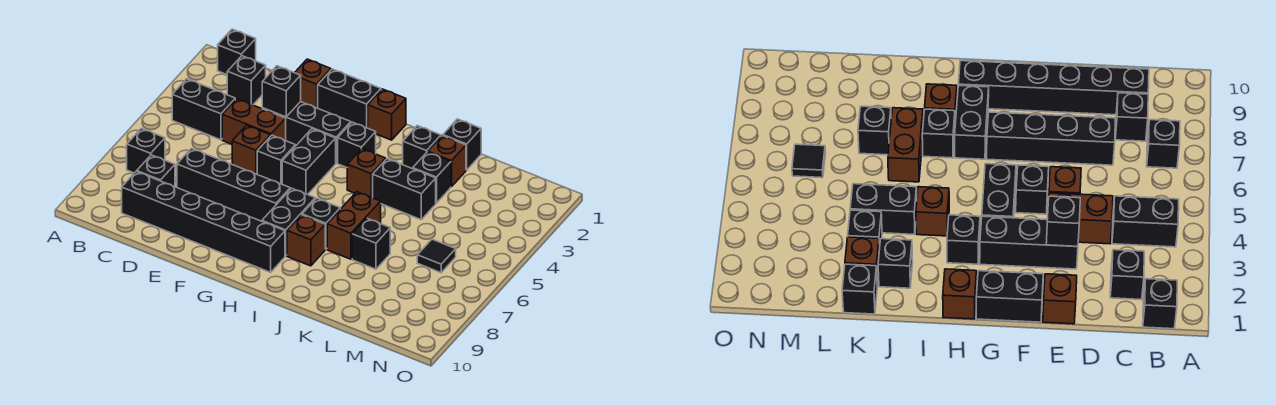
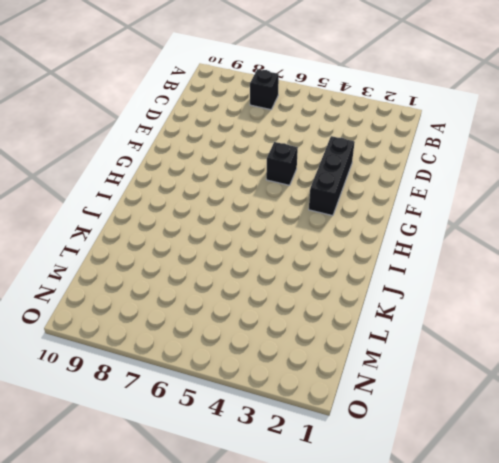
none -> black brick B1 level 1
none -> black brick B4:C4 level 1
none -> black brick C2 level 1

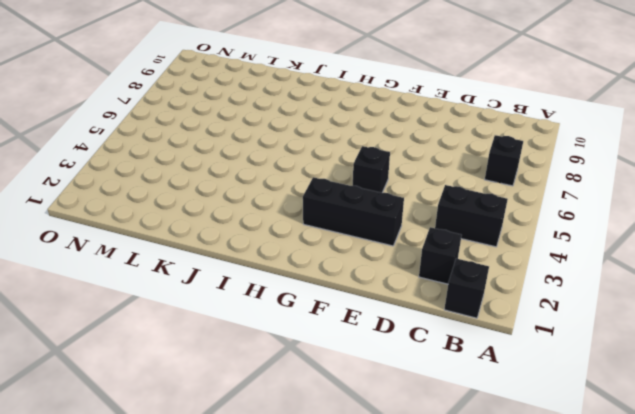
none -> black brick C8 level 1
none -> black brick C9:H9 level 1
none -> brown brick D4:E4 level 1

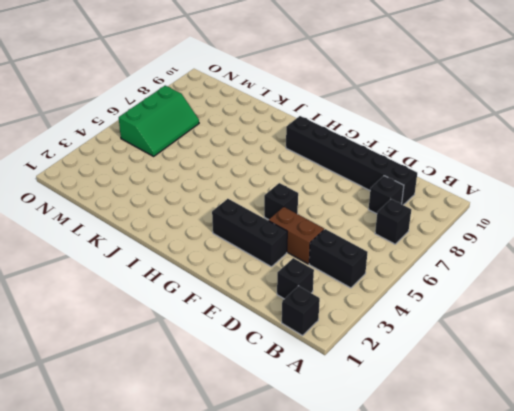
green slope M5:N7 level 1 top N -> black tile M6 level 1
none -> black brick D7:G7 level 1
none -> brown brick E1 level 1
none -> brown brick E5 level 1

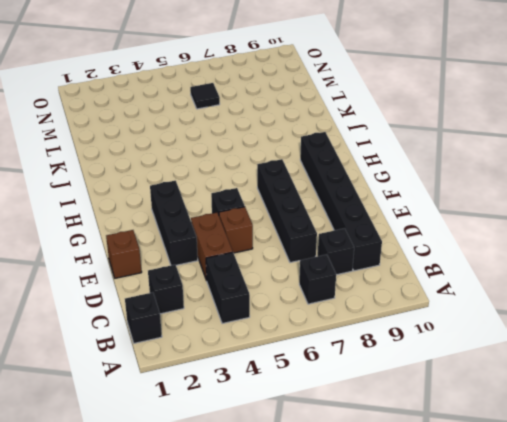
none -> black brick F1:G1 level 1
none -> black brick G4:G5 level 1
none -> brown brick H1 level 1

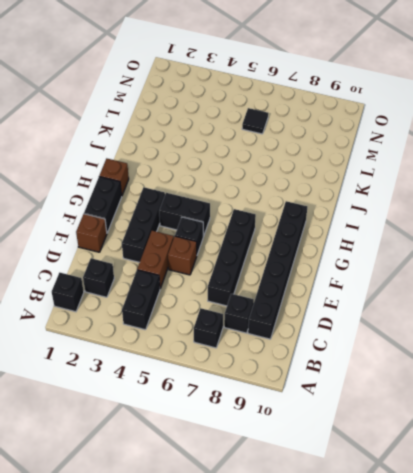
none -> black brick H3 level 1
none -> black brick H7:H8 level 1
none -> brown brick I4 level 1

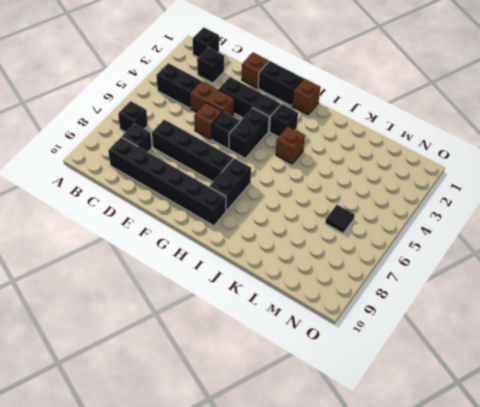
none -> black brick I7 level 1
none -> brown brick I8 level 1
none -> black brick J2 level 1

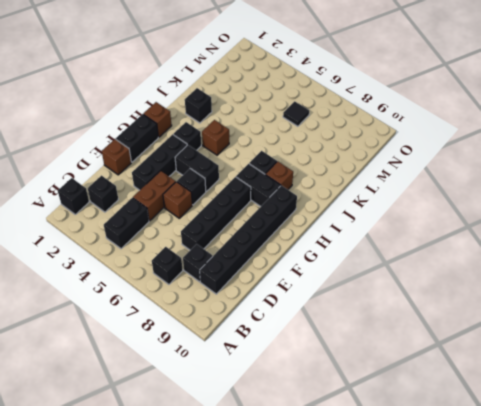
none -> black brick J4:K4 level 1
none -> brown brick J6:J7 level 1
none -> black brick K1 level 1

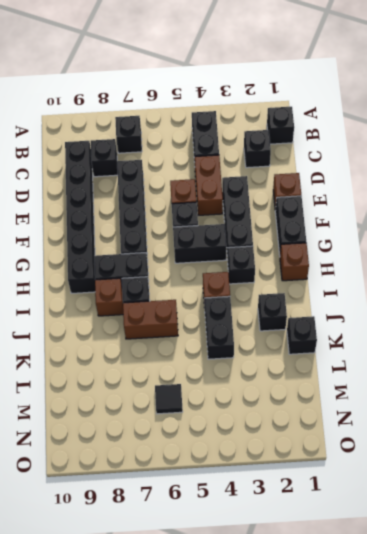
none -> brown brick K2 level 1
none -> black brick K3 level 1
none -> black brick K7 level 1

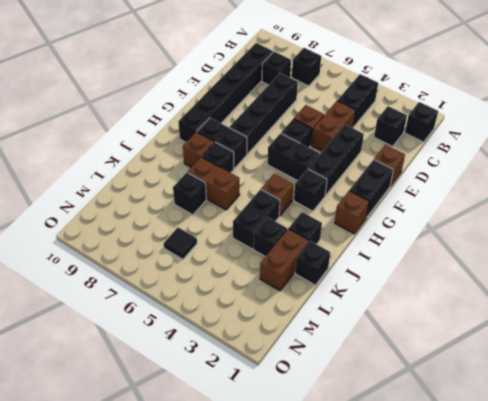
brown brick K2:L2 level 1 -> brown brick K2 level 1
none -> black brick E3 level 2

